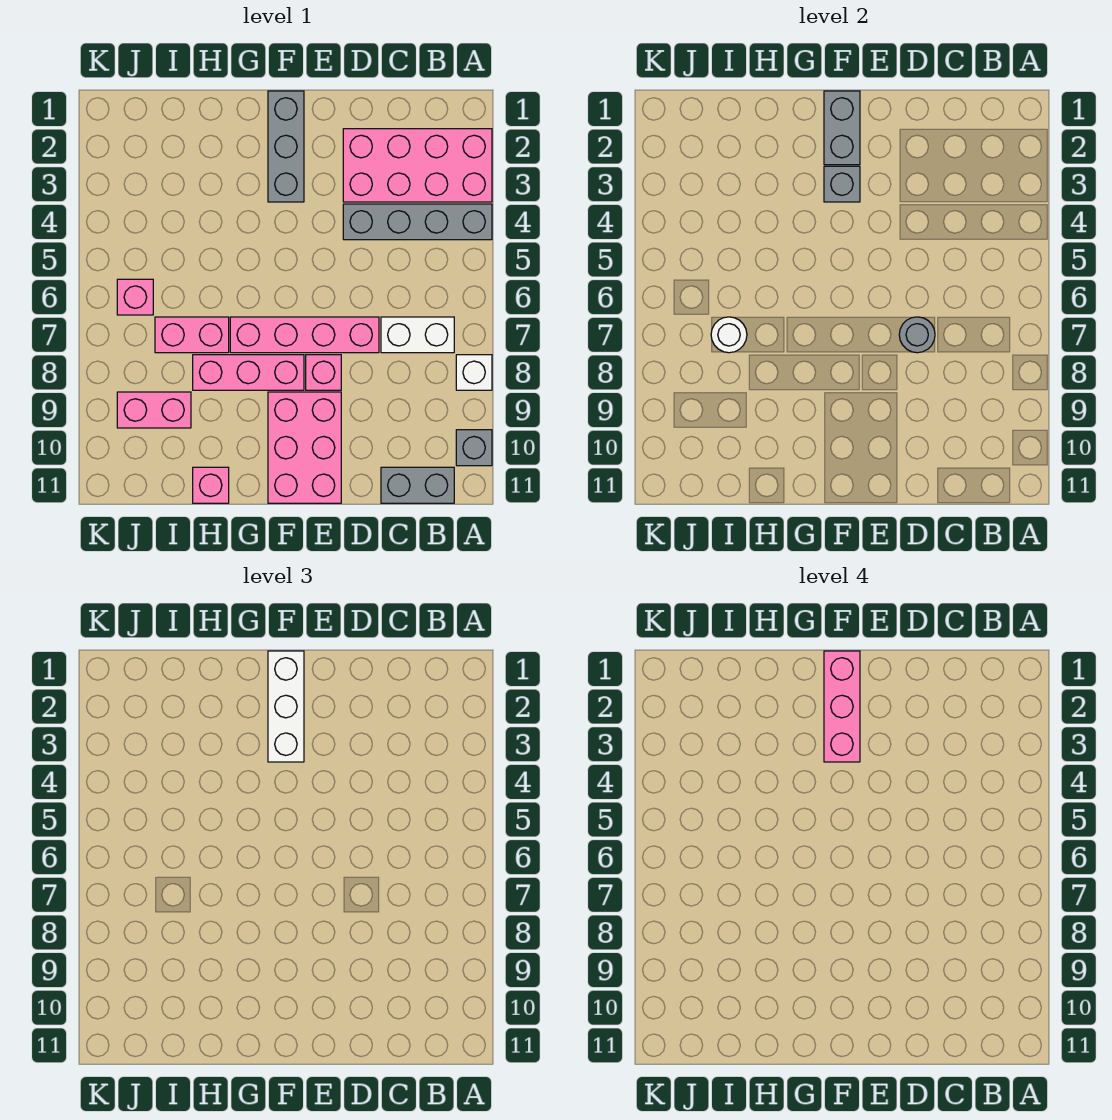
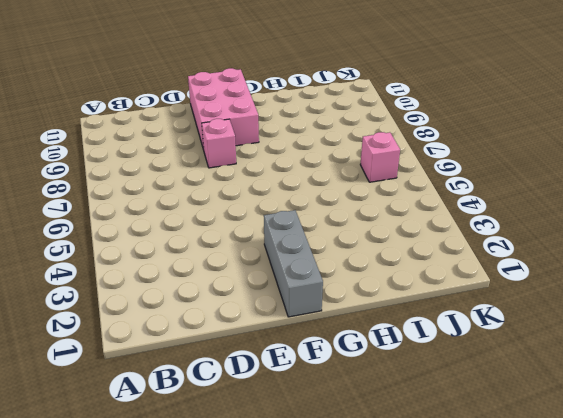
none -> pink brick A2:D3 level 1
none -> grey brick A4:D4 level 1
none -> white brick A8 level 1

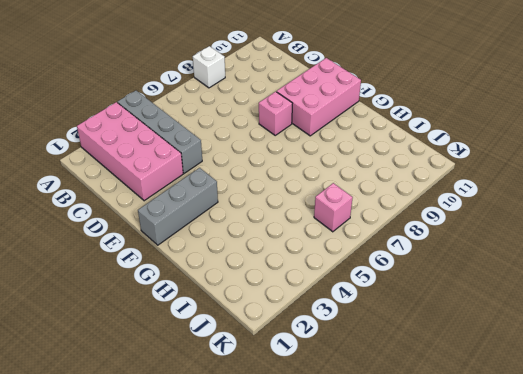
none -> grey brick A10 level 1
none -> white brick B7:C7 level 1
none -> grey brick B11:C11 level 1

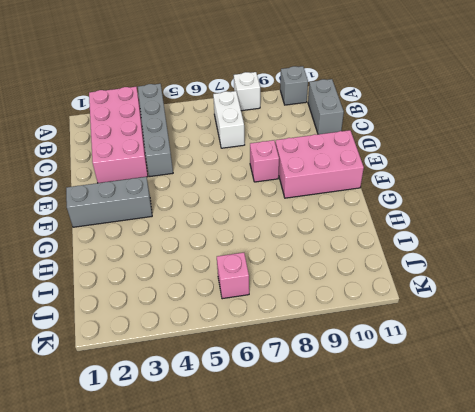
none -> pink brick D7:G7 level 1
none -> pink brick F8:H8 level 1
none -> pink brick H7:I7 level 1

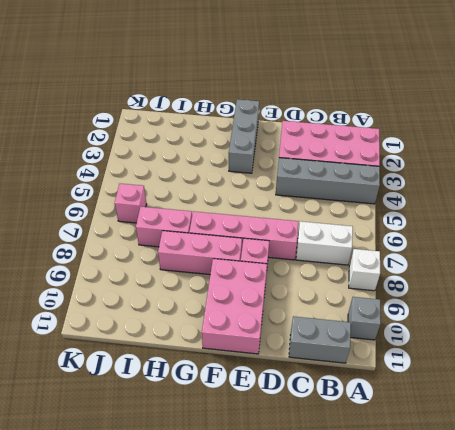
none -> pink brick H11 level 1
none -> pink brick I9:J9 level 1
none -> grey round brick D7 level 2

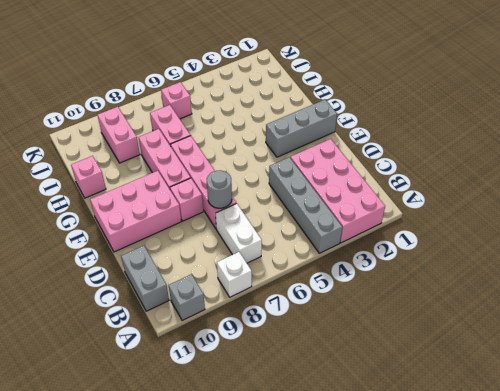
none -> grey brick F1:F2 level 2
none -> grey brick F3 level 2
none -> white round brick I7 level 2

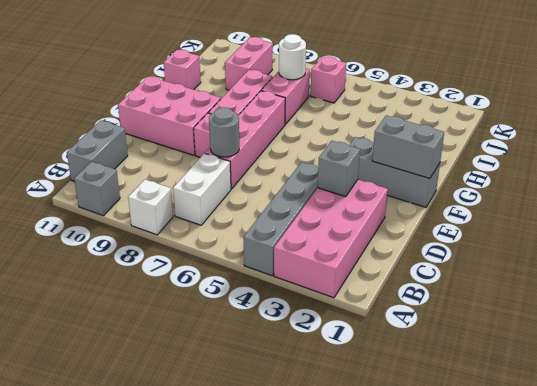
grey brick D3 level 2 -> grey brick F3 level 2
none -> white brick F1:F3 level 3
none -> pink brick F1:F3 level 4

